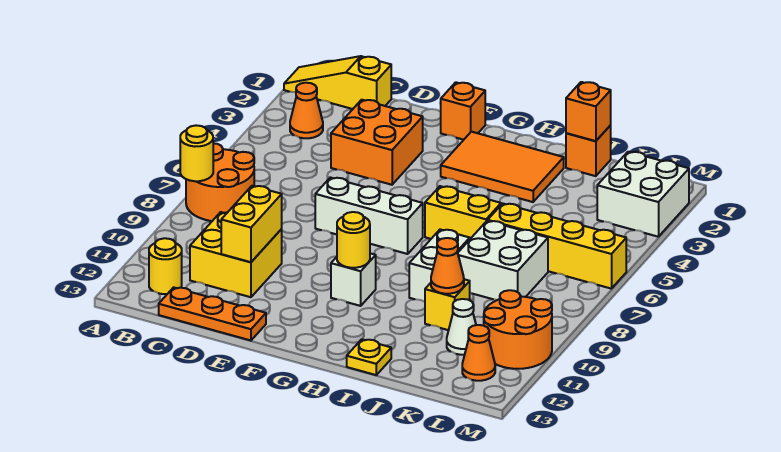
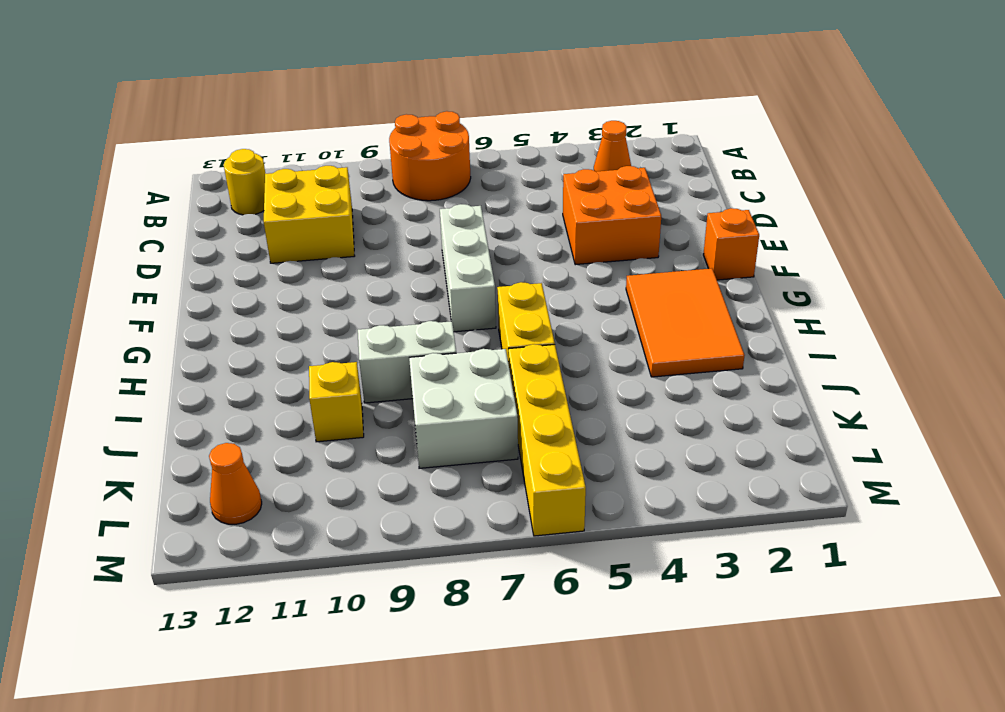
none -> yellow slope A1:C1 level 1 top C
none -> orange plate C13:E13 level 1
none -> white brick G10 level 1

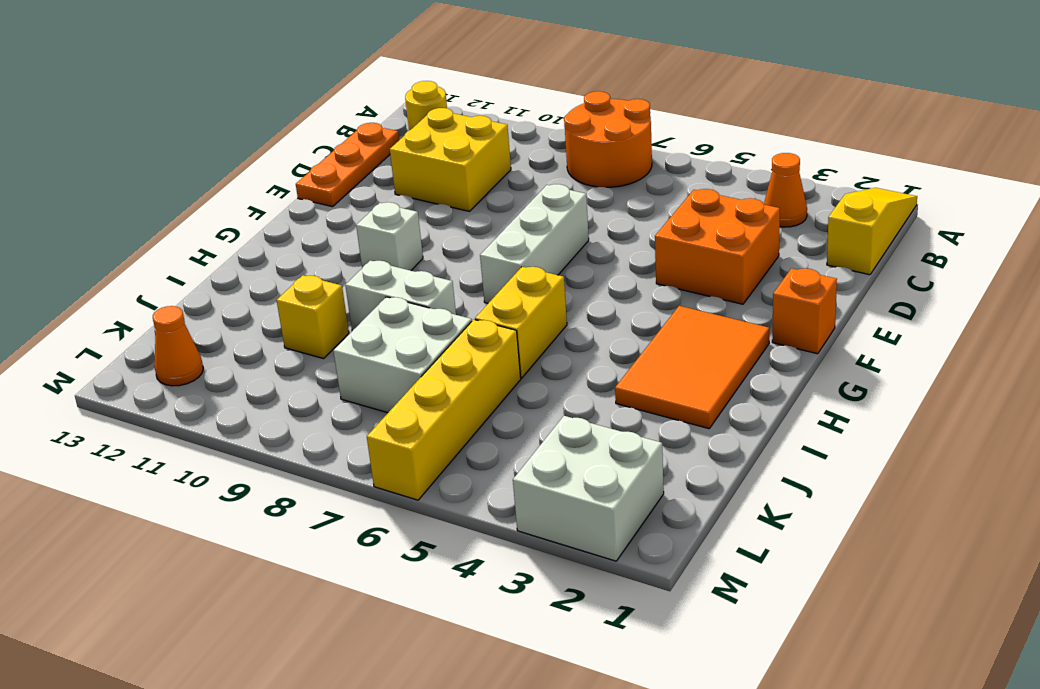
none -> yellow plate I13 level 1
none -> orange brick J1 level 1
none -> white cone K11 level 1

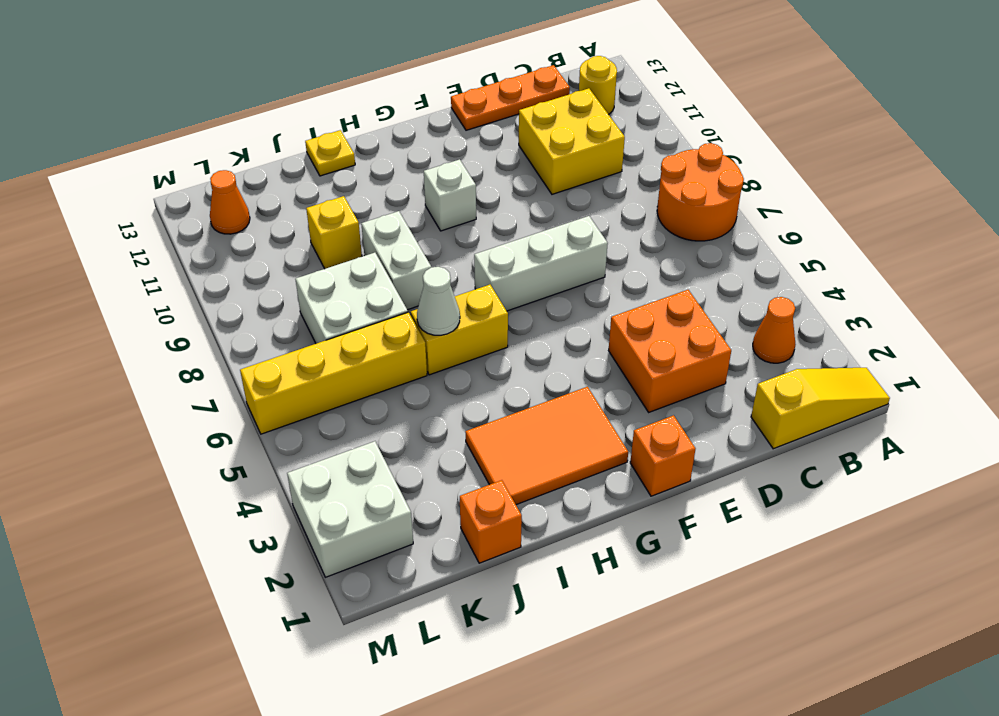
white cone I6 level 2 -> white cone K11 level 1
none -> orange round brick L10:M11 level 1
none -> yellow round brick A8 level 2
none -> yellow brick D10:D11 level 2

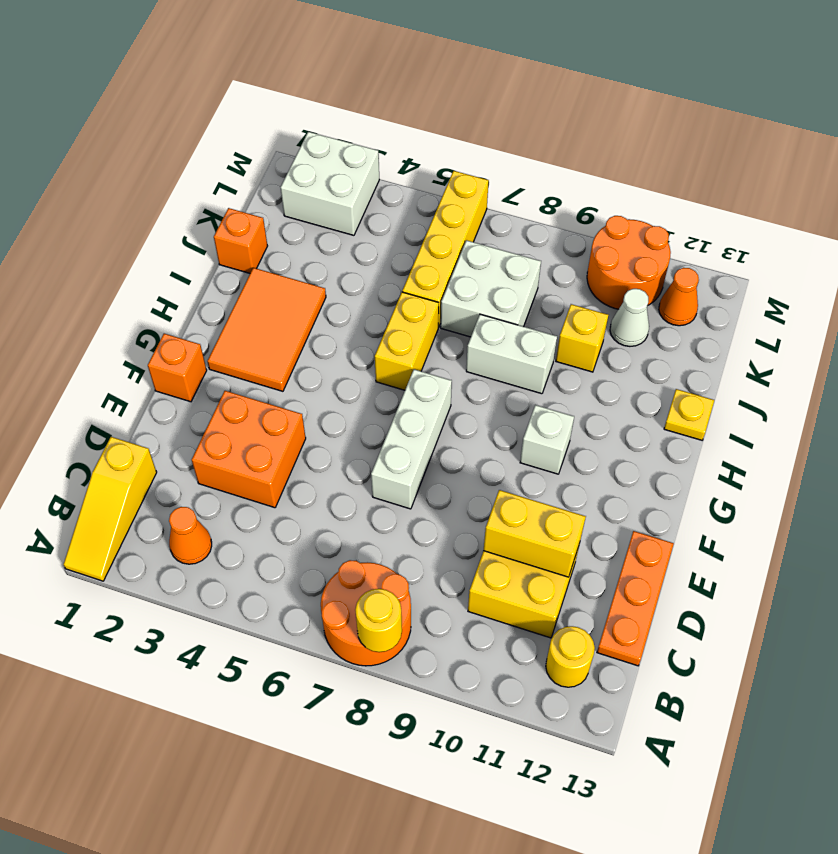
none -> yellow round brick G10 level 2
none -> orange brick J1 level 2
none -> orange cone J10 level 2

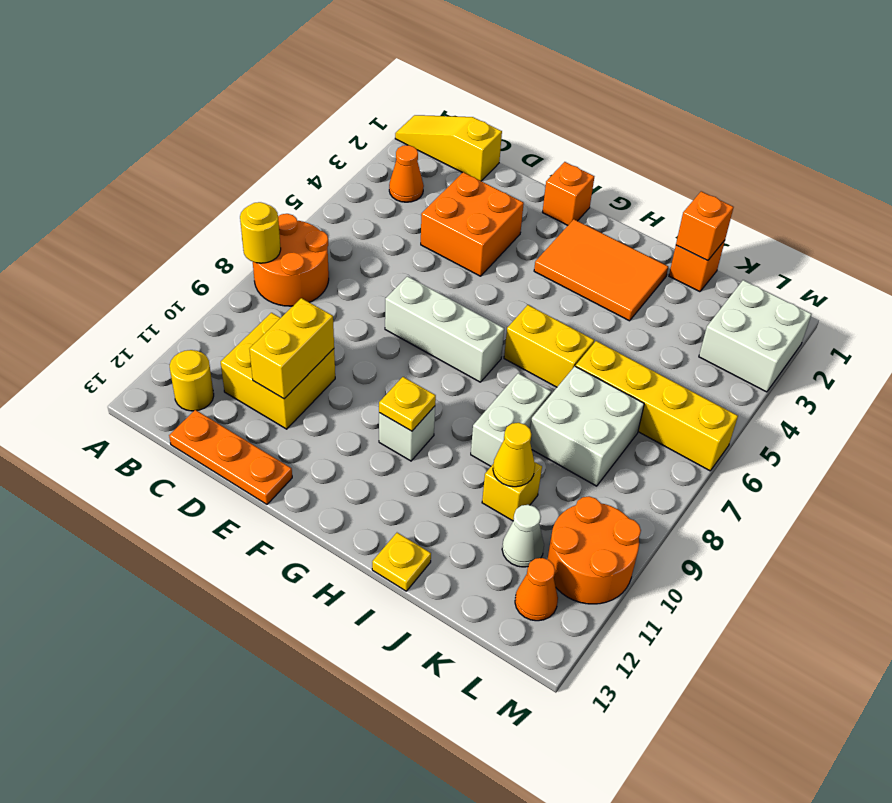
yellow plate G10 level 2 -> yellow round brick G10 level 2
yellow cone J10 level 2 -> orange cone J10 level 2

